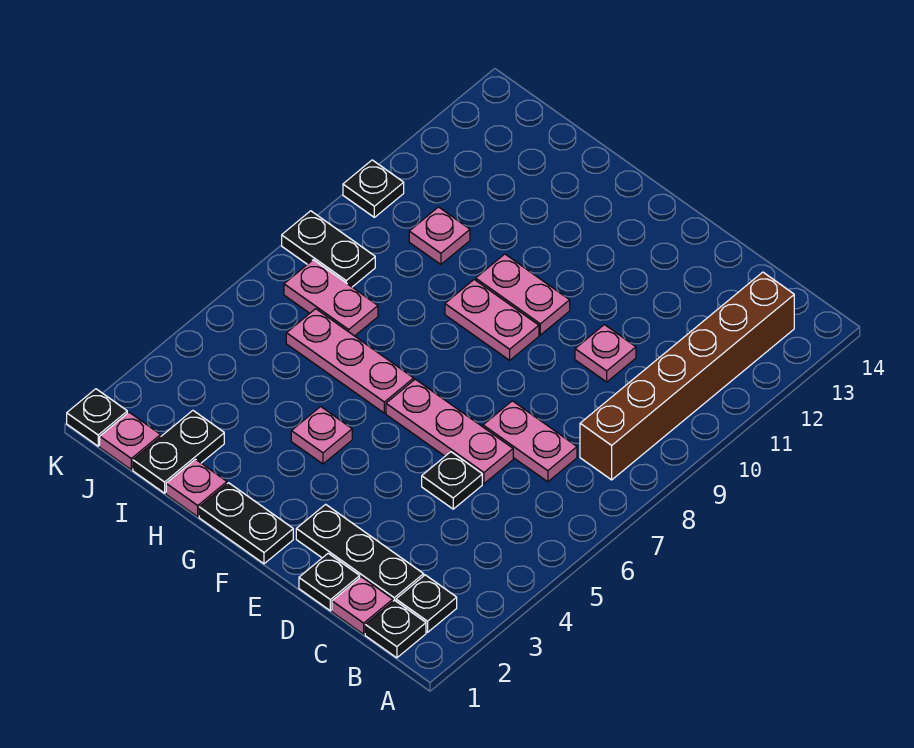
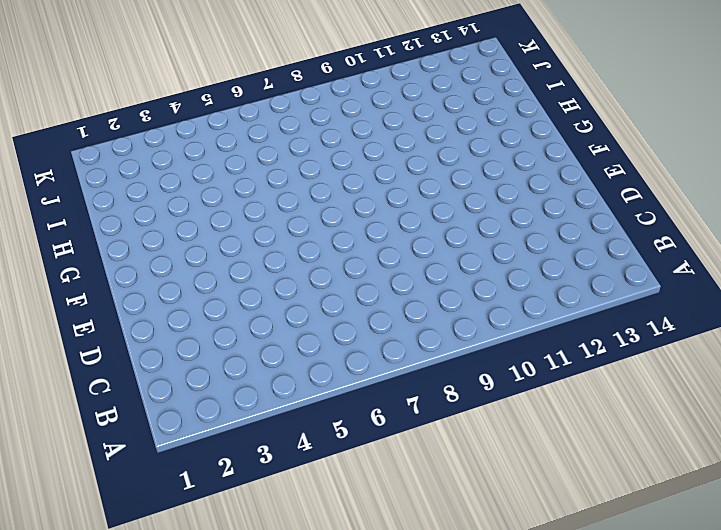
none -> black plate B1 level 1
none -> black plate B2 level 1
none -> brown brick B8:B13 level 1

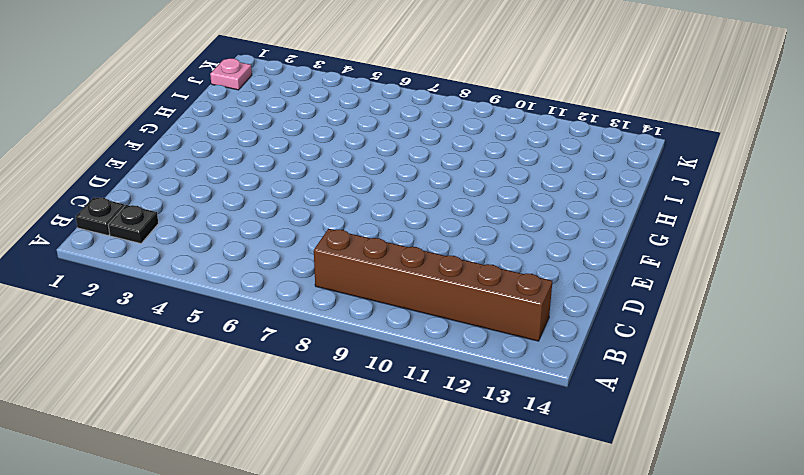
none -> pink plate C1 level 1
none -> black plate C2:E2 level 1
none -> pink plate C7:D7 level 1

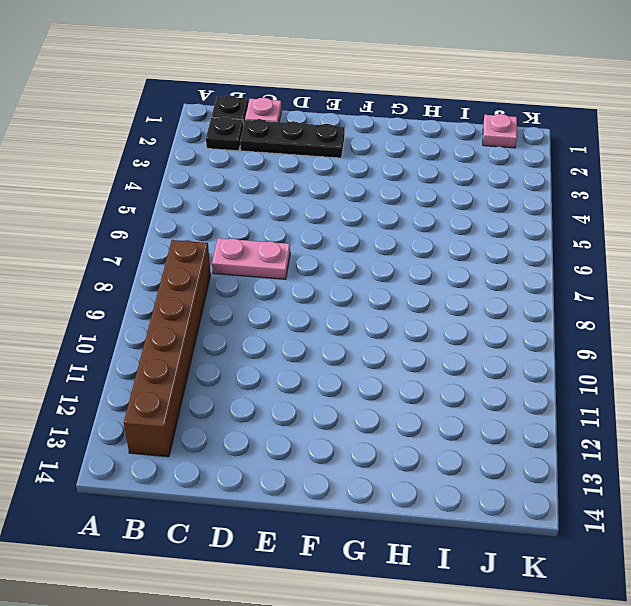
none -> black plate D1 level 1
none -> black plate D5 level 1
none -> pink plate D6:F6 level 1

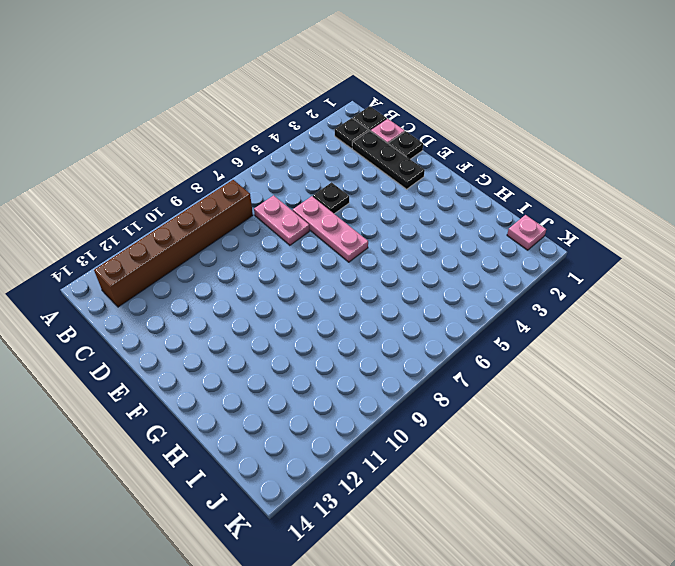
none -> pink plate D10 level 1
none -> black plate F1:G1 level 1
none -> pink plate F9:G9 level 1

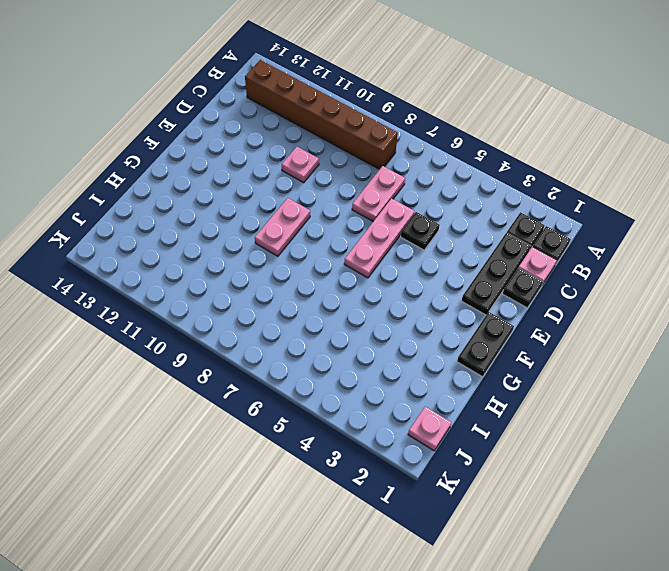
none -> pink plate F10:G10 level 1
none -> pink plate G4 level 1
none -> pink plate G6:I6 level 1

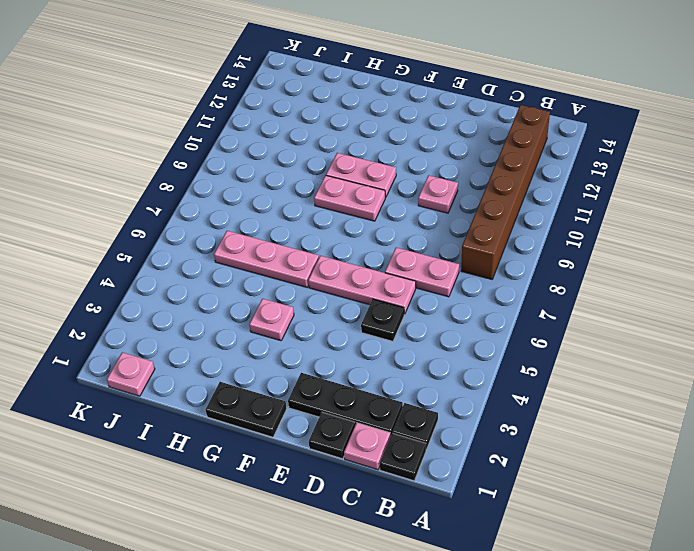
none -> pink plate H1 level 1
none -> black plate I1:I2 level 1
none -> pink plate I7:J7 level 1

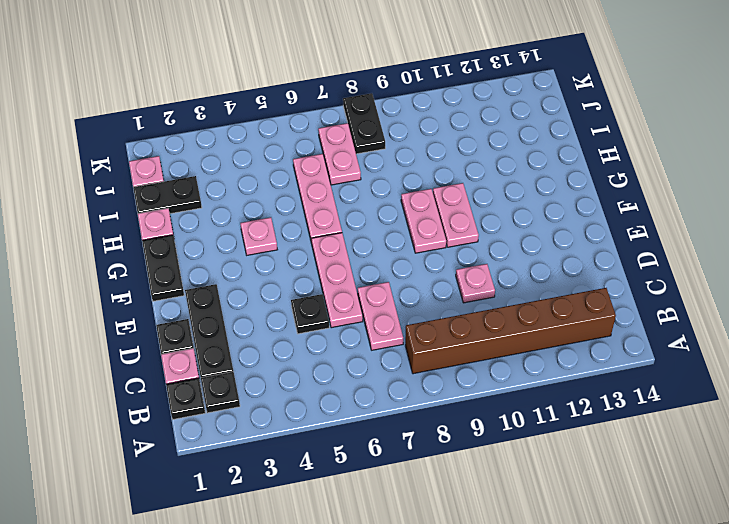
none -> pink plate I10 level 1
none -> black plate K1 level 1
none -> black plate K10 level 1

